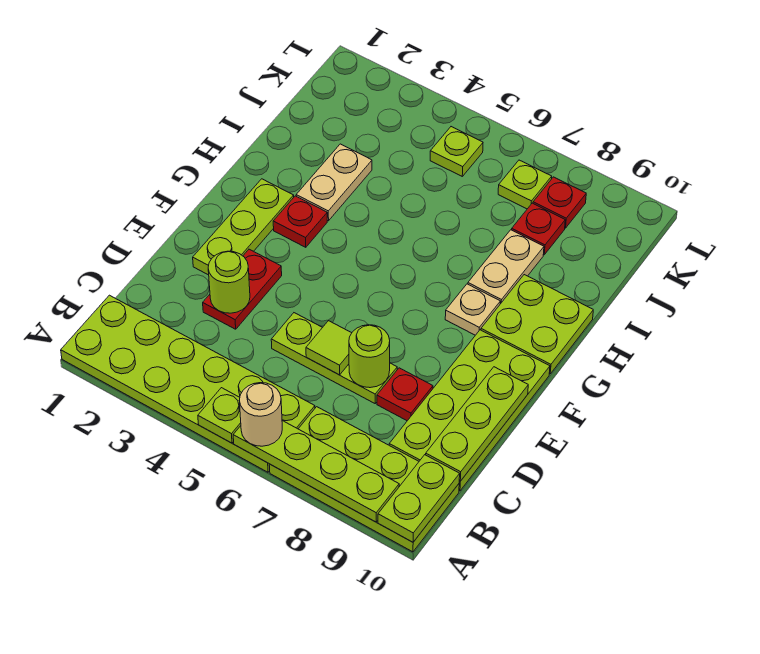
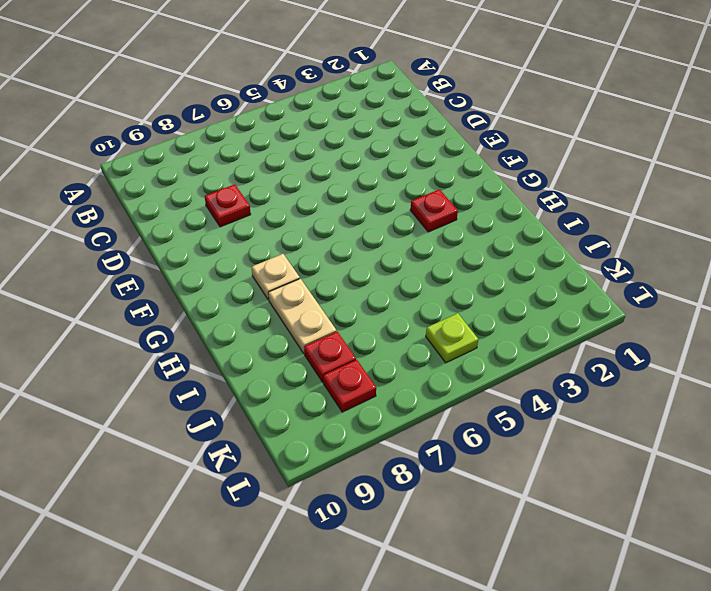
none -> lime plate A1:B6 level 1
none -> lime plate A7:B10 level 1
none -> lime plate C9:F10 level 1

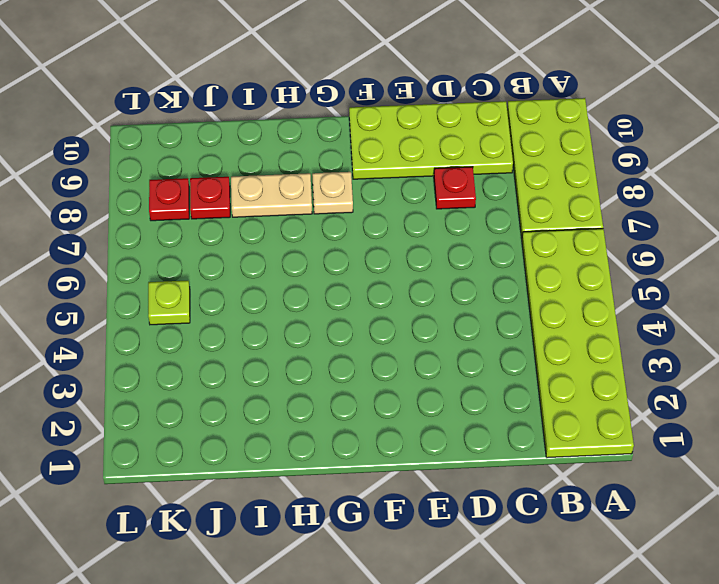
none -> red plate D3:E3 level 1
none -> lime plate D5:D7 level 1
none -> lime plate E2:G2 level 1

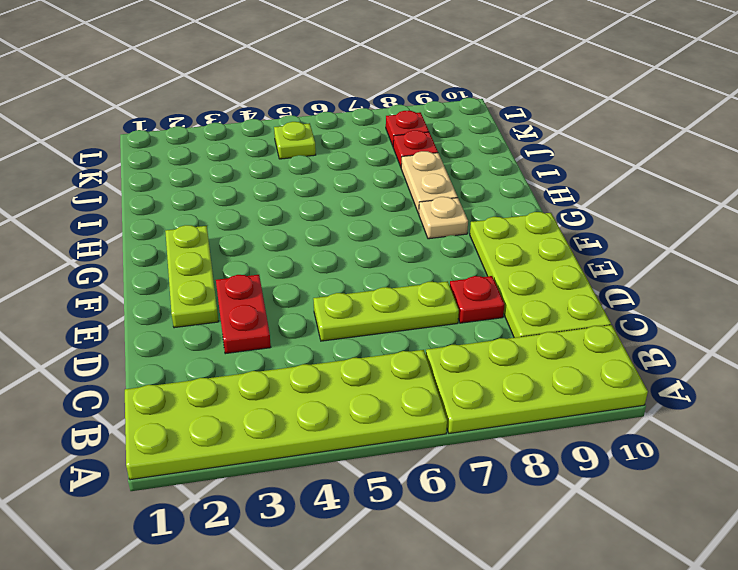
none -> red plate G3 level 1
none -> lime plate G9:H10 level 1
none -> tan plate H3:I3 level 1

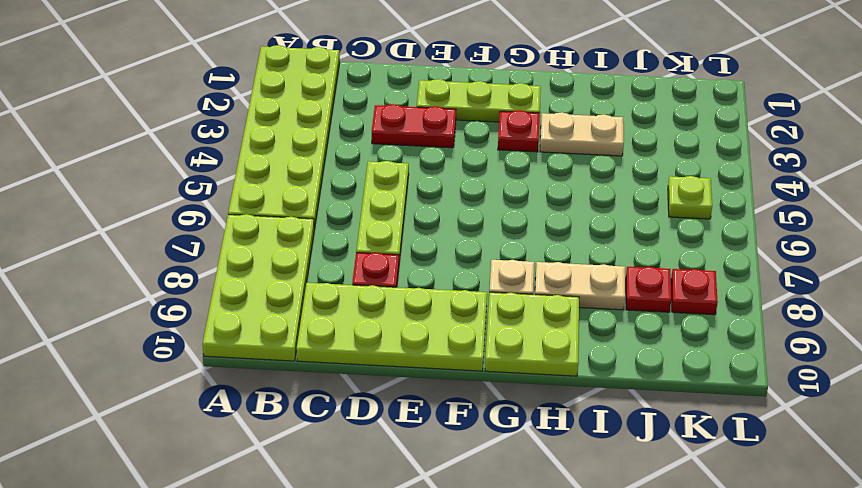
none -> lime plate K7 level 1
none -> lime plate A5 level 2
none -> lime plate A6:A9 level 2

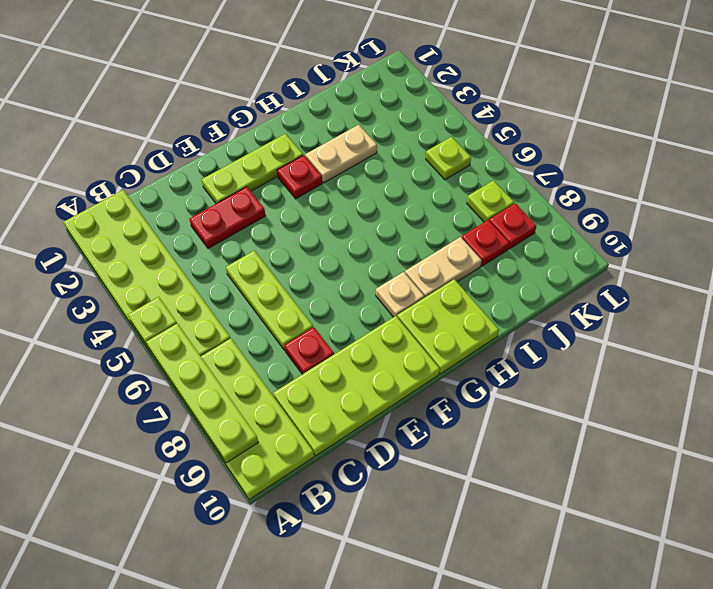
none -> lime plate A10:B10 level 2
none -> lime plate C10:E10 level 2
none -> lime round brick D3 level 2

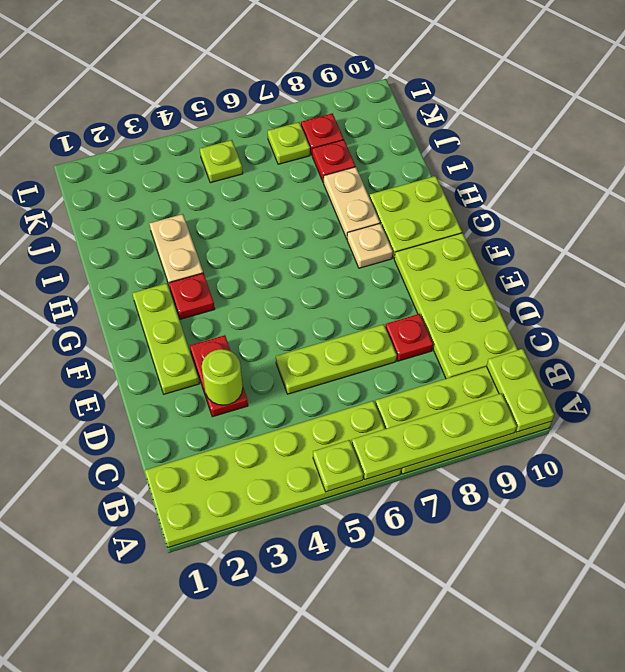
none -> lime plate C10:E10 level 2
none -> lime tile D6 level 2
none -> lime round brick D7 level 2

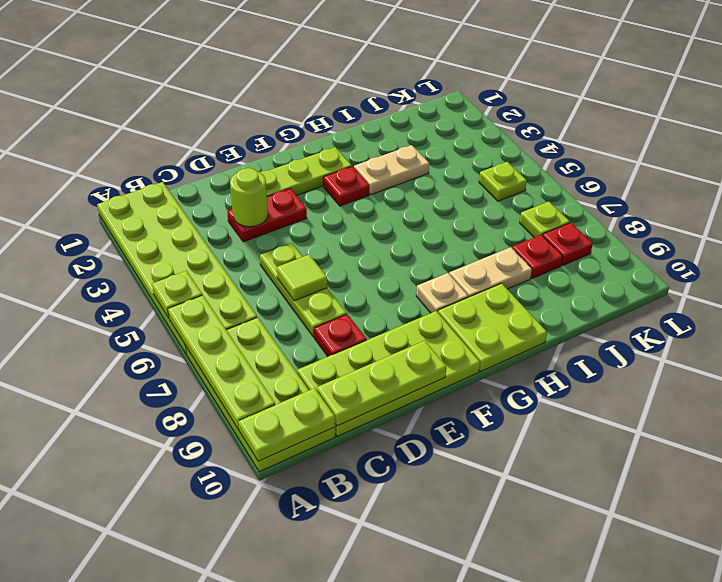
none -> lime round brick D7 level 2
none -> tan round brick A6 level 3

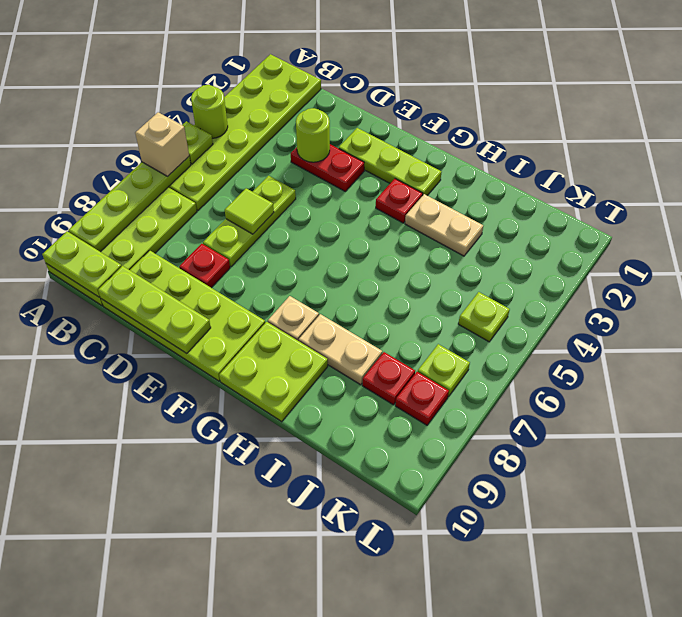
lime round brick A4 level 2 -> lime round brick D7 level 2
tan brick A6 level 3 -> tan round brick A6 level 3

